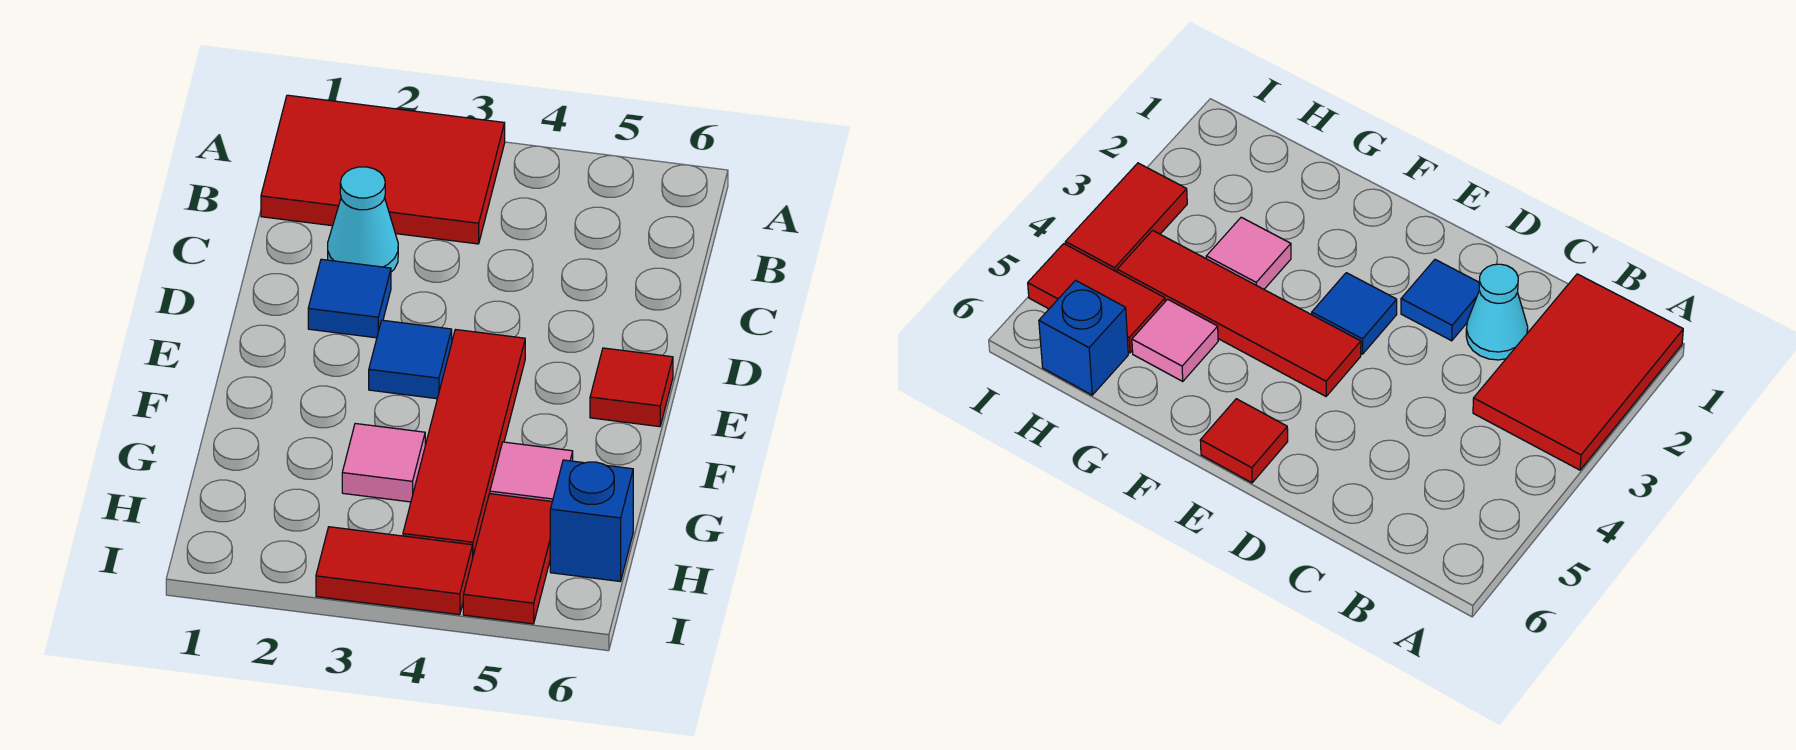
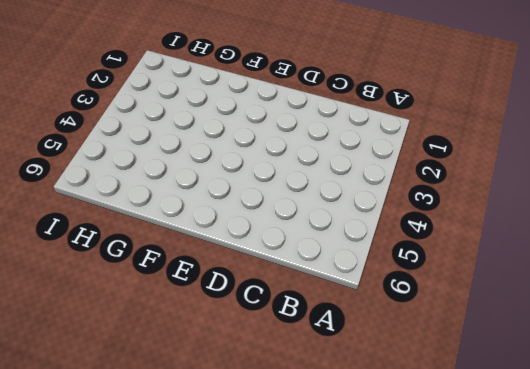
none -> red tile A1:B3 level 1
none -> cyan cone C2 level 1

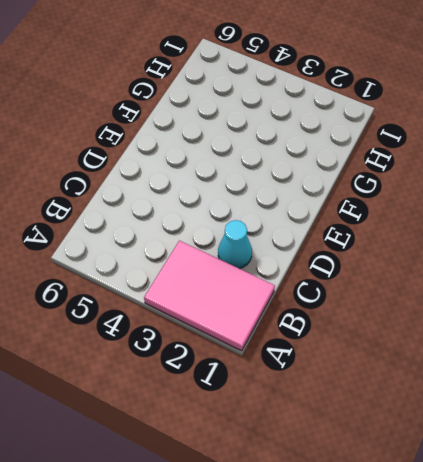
pink tile A1:B3 level 1 -> red tile A1:B3 level 1
none -> blue tile D2 level 1
none -> blue tile E3 level 1

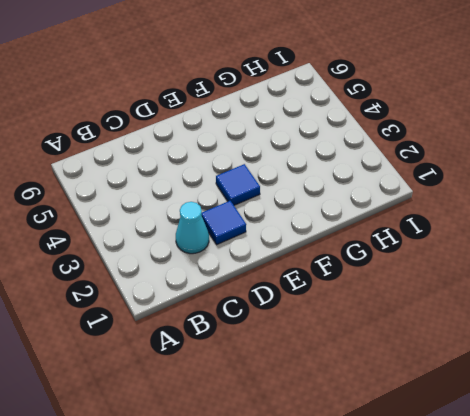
none -> red tile A1:B3 level 1
none -> red tile E4:H4 level 1

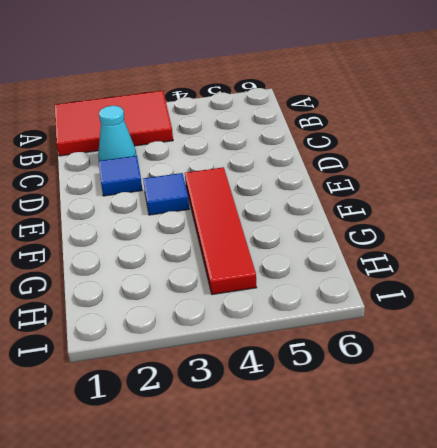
none -> red tile E6 level 1
none -> pink tile G3 level 1

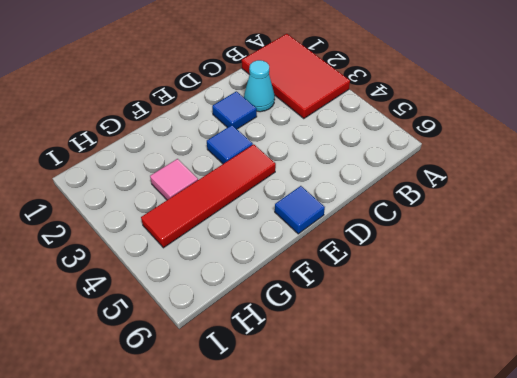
blue tile E6 level 1 -> red tile E6 level 1
none -> pink tile G5 level 1
none -> red tile H5:I5 level 1

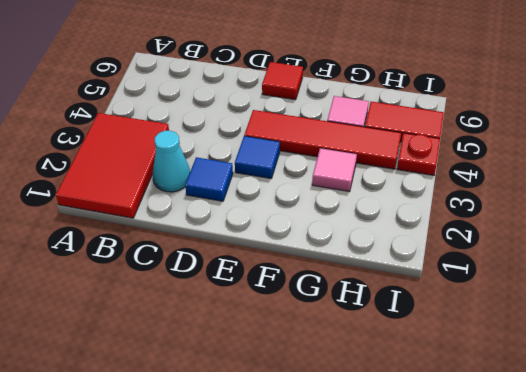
red plate I4 level 1 -> red tile I3:I4 level 1
none -> blue brick H6 level 1

